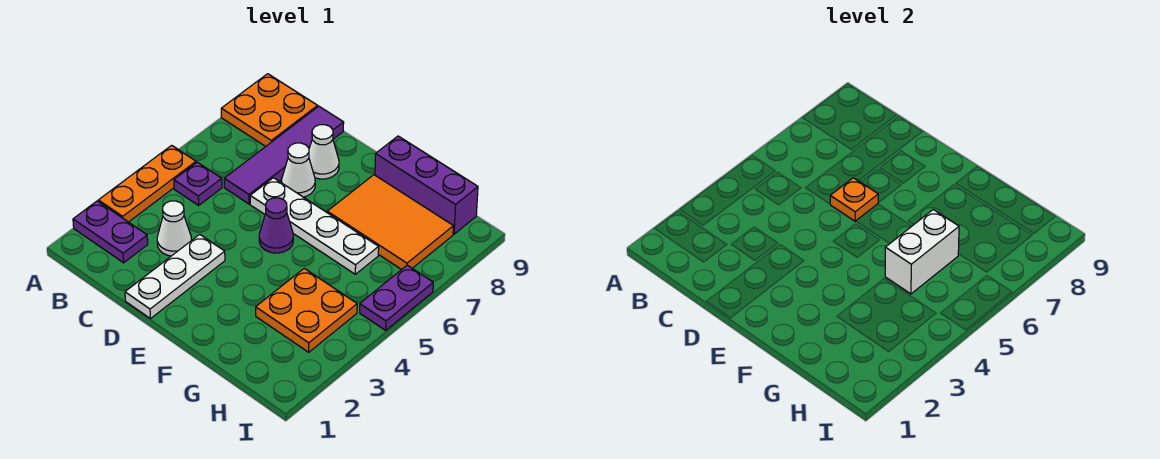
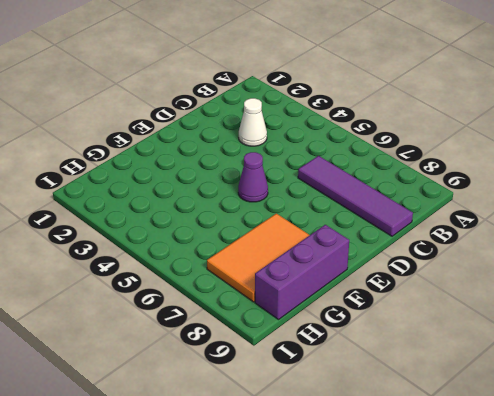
none -> purple plate A2:B2 level 1
none -> orange plate A3:A5 level 1
none -> orange plate A8:B9 level 1

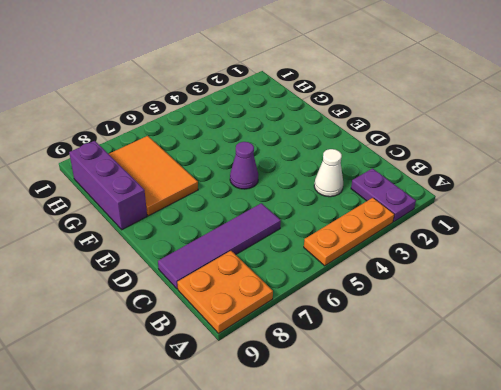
none -> purple plate B5 level 1
none -> white plate D1:D3 level 1
none -> white plate D6:G6 level 1

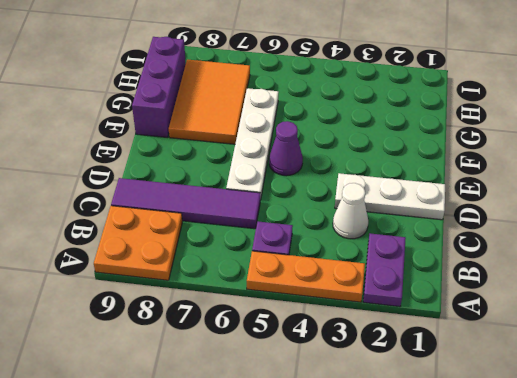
none -> white cone D7 level 1
none -> white cone D8 level 1
none -> orange plate G3:H4 level 1

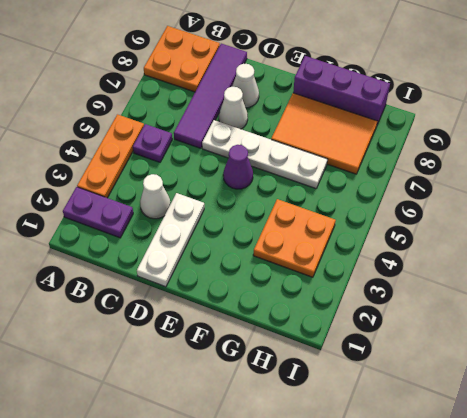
none -> purple plate I5:I6 level 1
none -> orange plate D6 level 2
none -> white brick G5:G6 level 2

